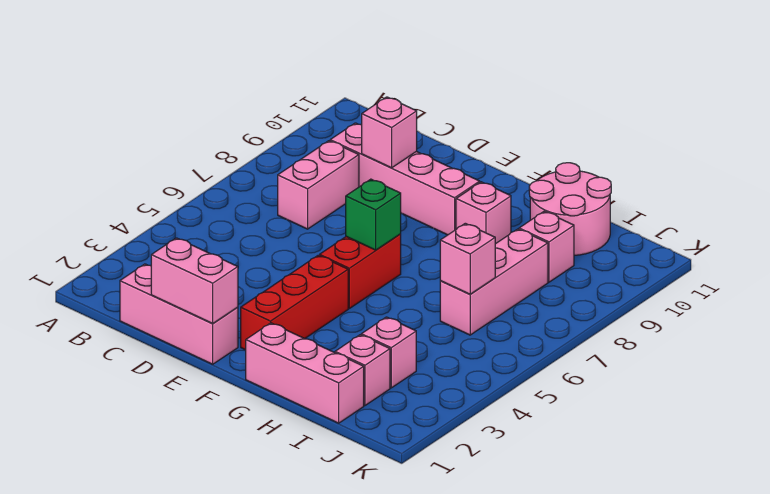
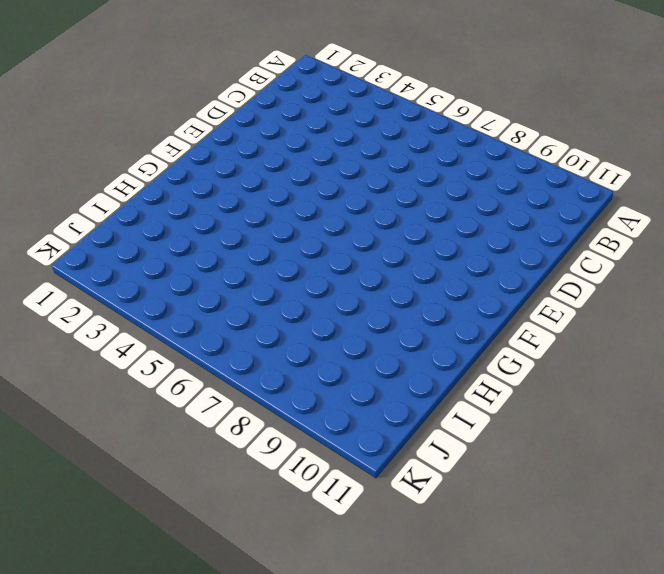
none -> pink brick C1:E1 level 1
none -> pink brick C7:C8 level 1
none -> pink brick C9:F9 level 1

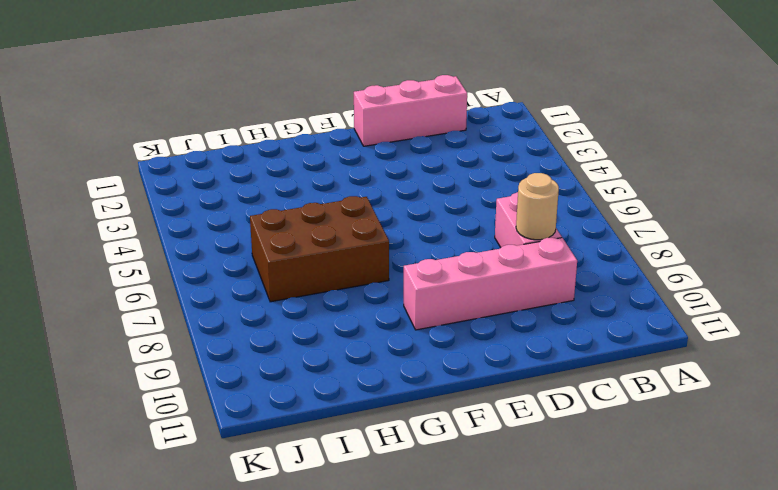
tan round brick C8 level 2 -> none
brown brick G6:I7 level 1 -> pink brick I6:I8 level 1
none -> red brick F2:F4 level 1
none -> red brick F5:F6 level 1
none -> pink brick G1:I1 level 1

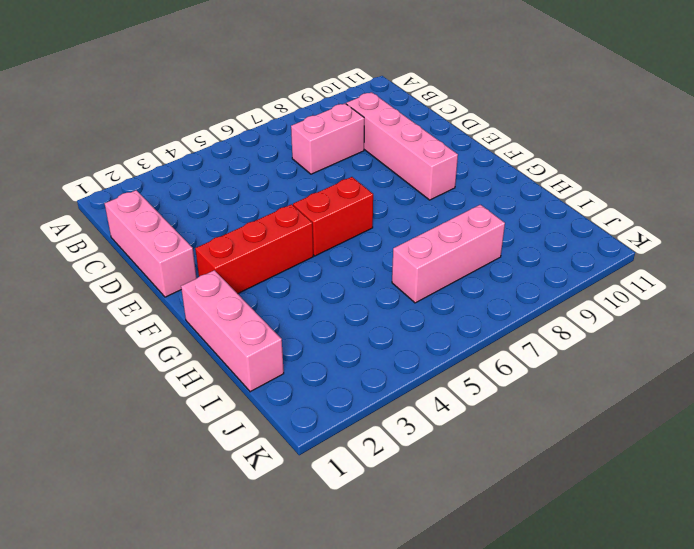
none -> pink brick G9 level 1
none -> pink round brick H10:I11 level 1
none -> pink brick I2 level 1

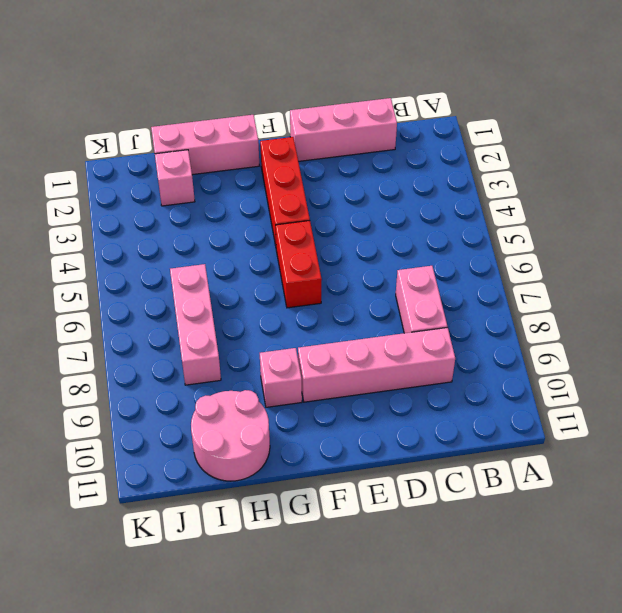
none -> pink brick I3 level 1
none -> pink brick I9 level 1
none -> pink brick D1:E1 level 2

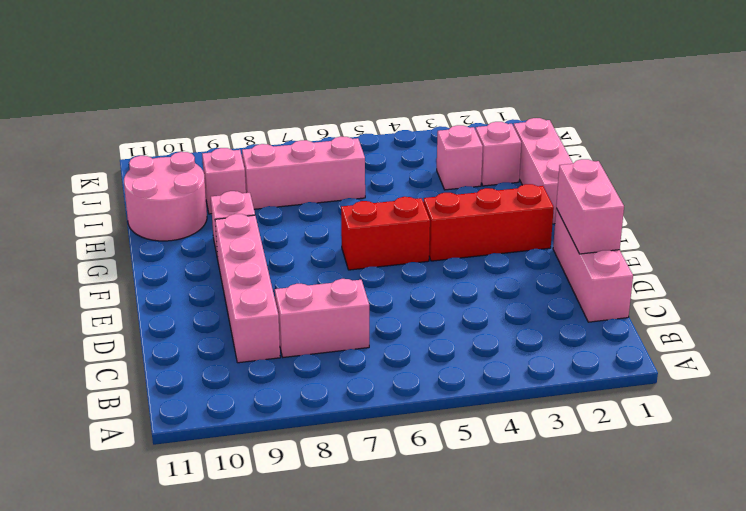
none -> pink brick D9 level 2
none -> green brick F6 level 2
none -> pink brick I6 level 2

